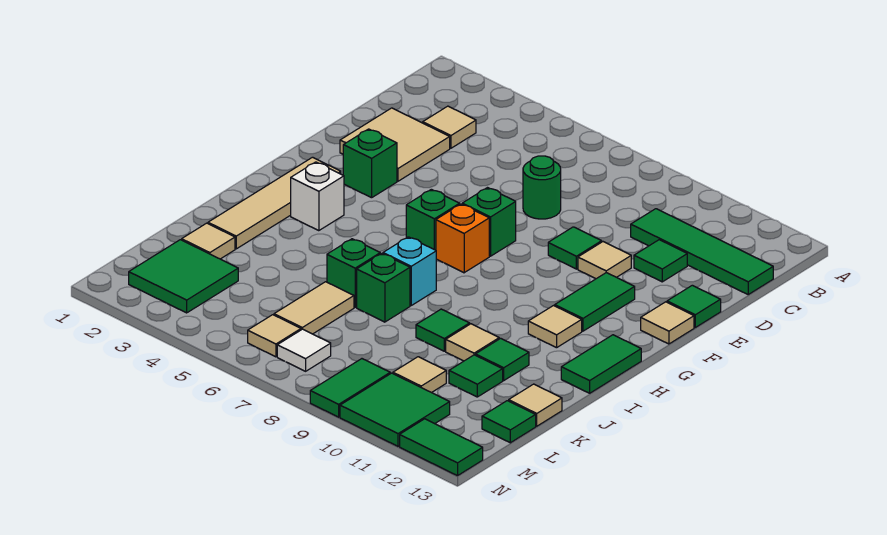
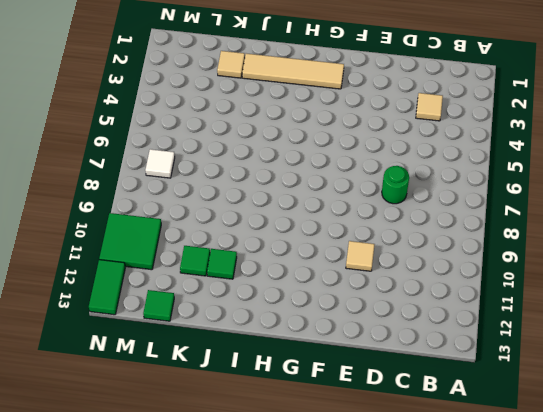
none -> green tile C10:C13 level 1
none -> tan tile D2:E3 level 1
none -> green tile D11 level 1
none -> green tile E9 level 1

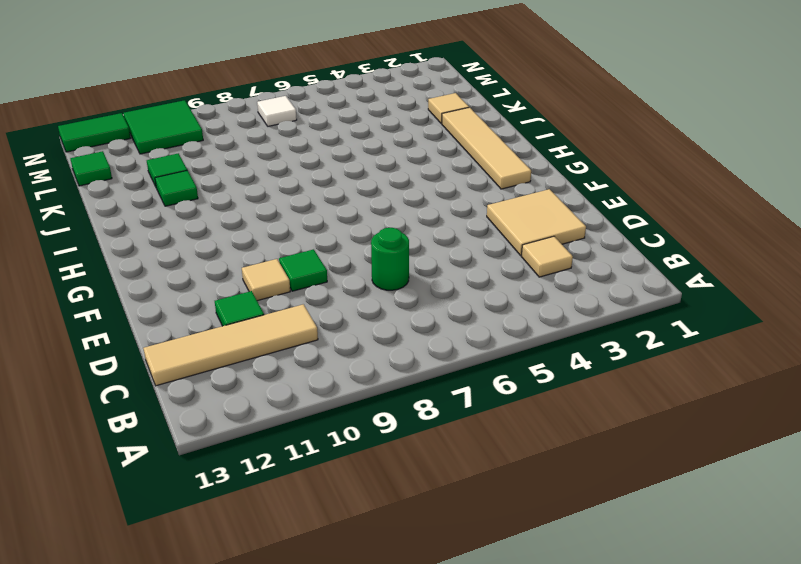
tan tile C10:C13 level 1 -> green tile C10:C13 level 1
none -> green tile E13 level 1
none -> green brick F3 level 1
none -> green brick F7 level 1
none -> green tile F11:G11 level 1

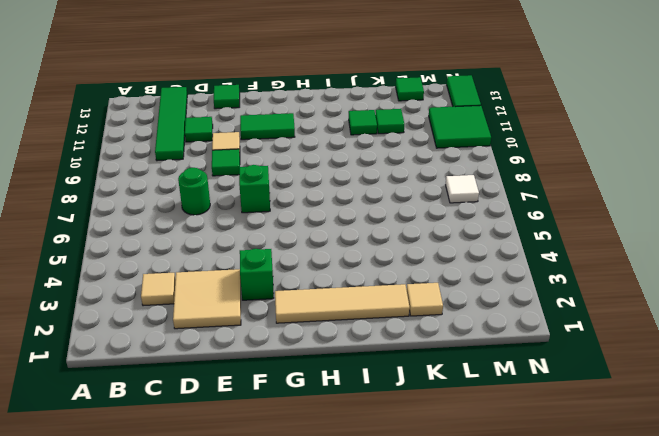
none -> tan tile F13 level 1
none -> green brick G6 level 1
none -> orange brick G7 level 1
none -> white brick H3 level 1

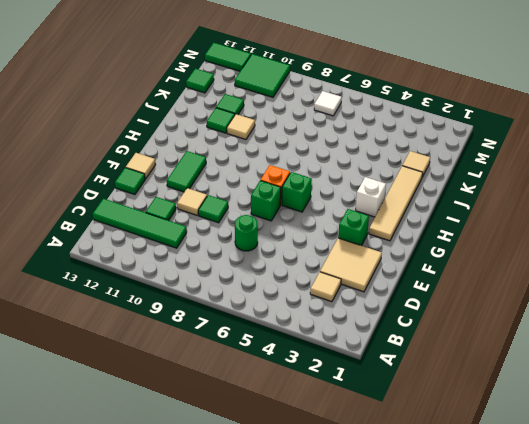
none -> tan tile H11 level 1
none -> green tile H13:I13 level 1
none -> cyan brick I7 level 1
none -> green brick J6 level 1

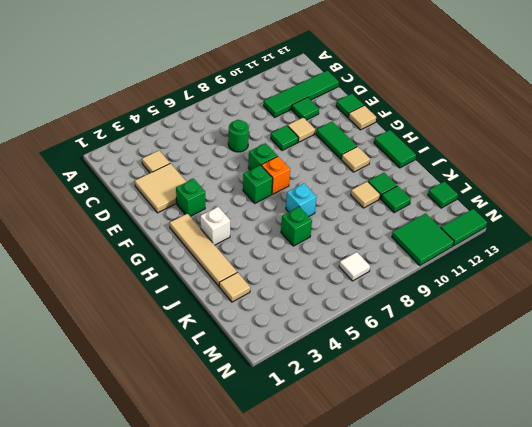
none -> green brick J7 level 1
none -> green tile J9 level 1
none -> tan tile K6:L6 level 1
none -> tan tile K13 level 1

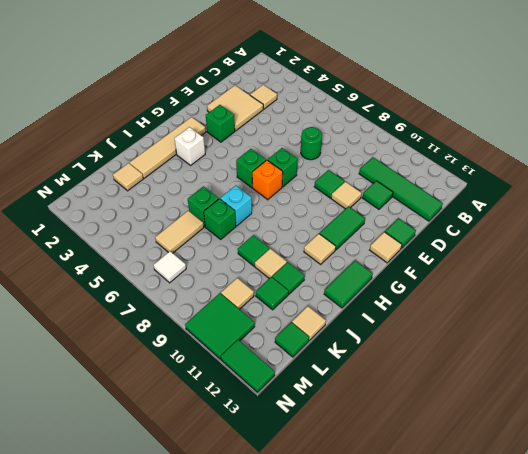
none -> green tile L2:M3 level 1
none -> tan tile M6 level 1
none -> green tile M9:N9 level 1

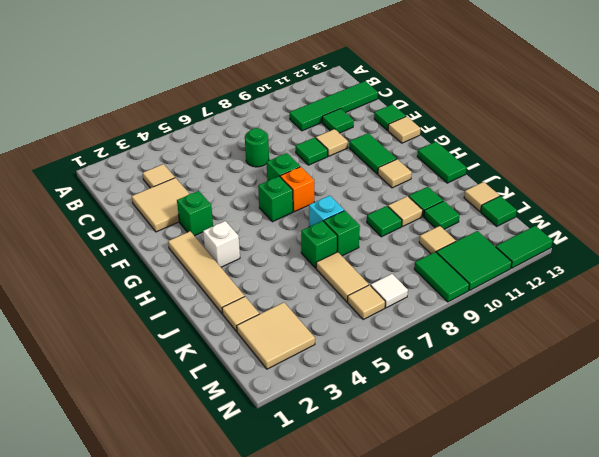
tan tile L2:M3 level 1 -> green tile L2:M3 level 1

